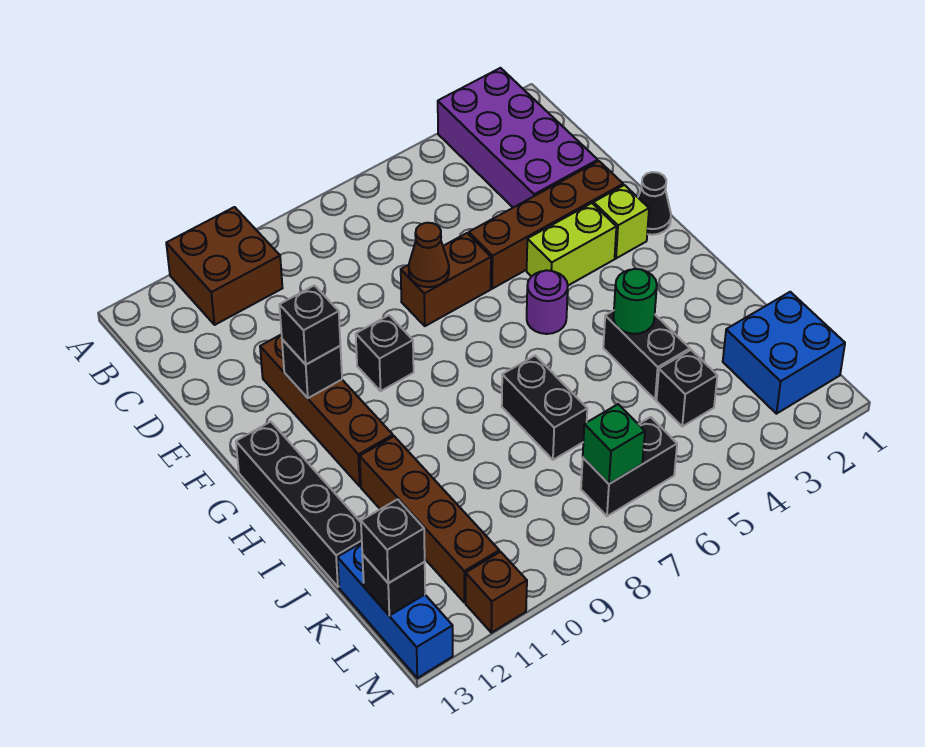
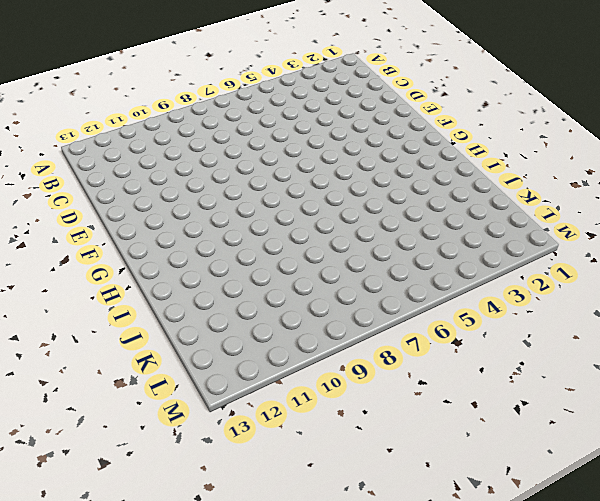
none -> purple brick A2:D3 level 1
none -> brown brick A10:B11 level 1
none -> brown brick E2:E5 level 1

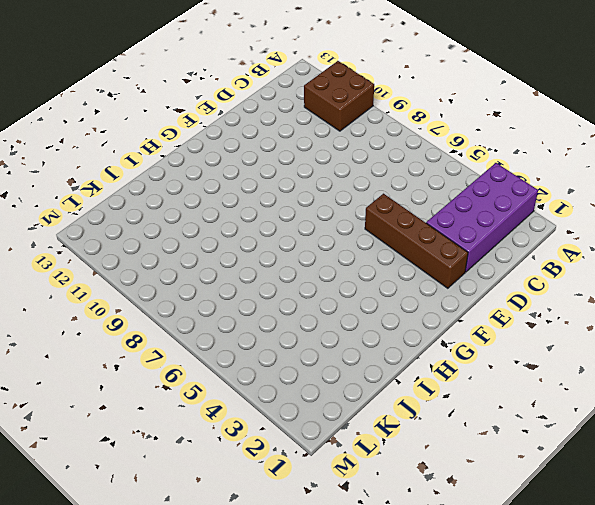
none -> brown brick E6:E7 level 1
none -> brown brick E11:H11 level 1
none -> black cone F1 level 1

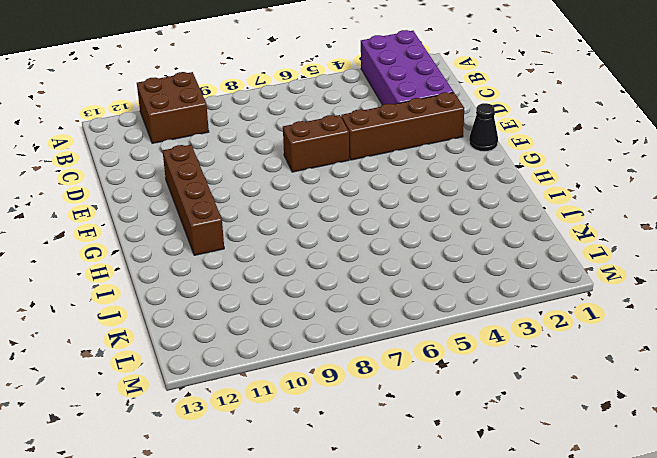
none -> lime brick F2 level 1
none -> lime brick F3:F4 level 1
none -> black brick F9 level 1

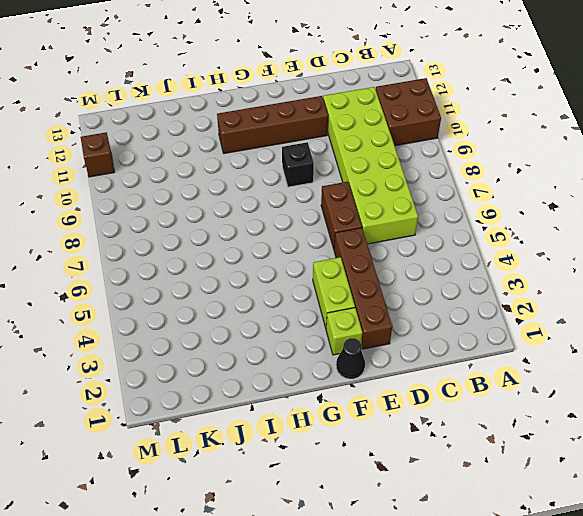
lime brick C6:D11 level 1 -> none
none -> purple brick A2:D3 level 1
none -> purple round brick G5 level 1
none -> black brick G13:J13 level 1

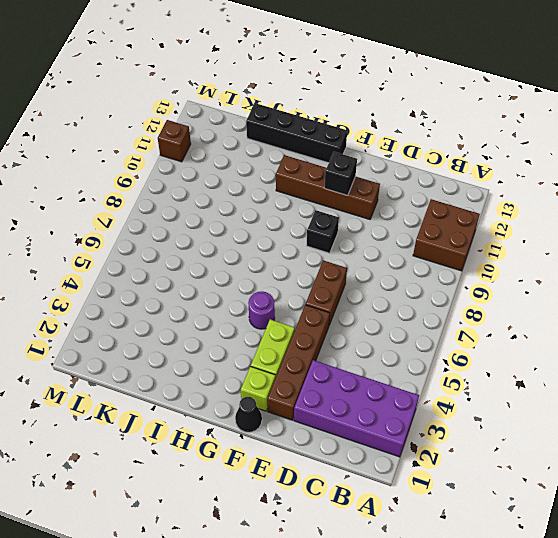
none -> black brick I4:J4 level 1
none -> black brick I7:J7 level 1
none -> brown brick I11:L11 level 1

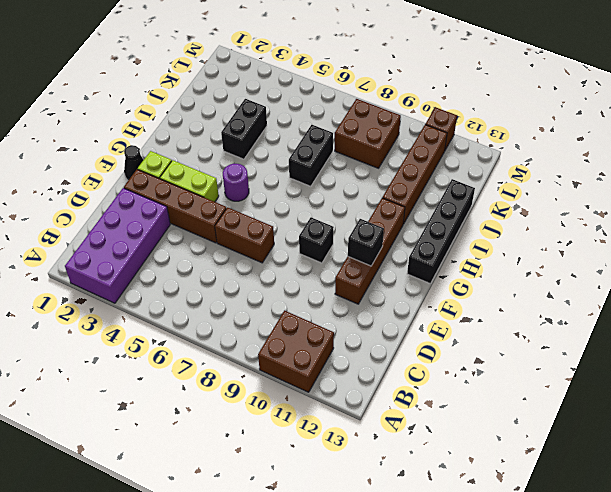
brown brick K8:L9 level 1 -> none
none -> blue brick K1:L2 level 1
none -> black brick K4 level 1
none -> blue brick K13:M13 level 1

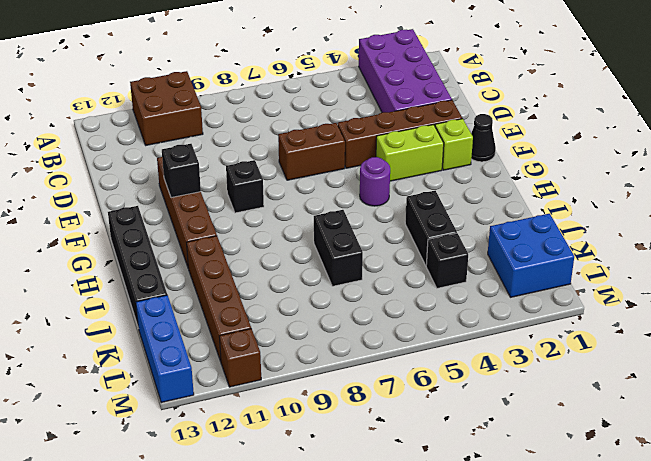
none -> black brick L6:L7 level 1
none -> brown cone E7 level 2
none -> green round brick I4 level 2

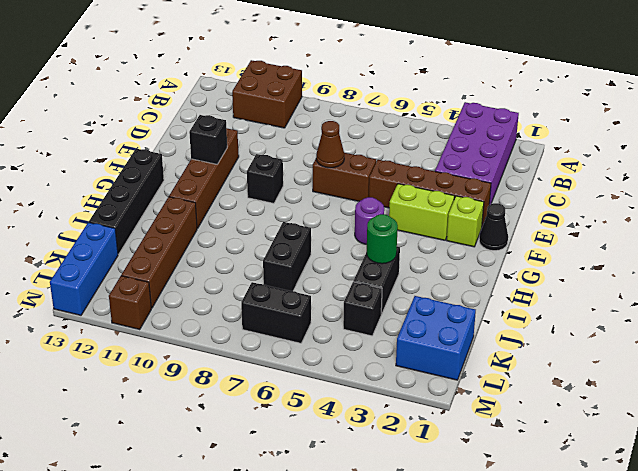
none -> green brick L7 level 2
none -> black brick L13 level 2
none -> black brick F11 level 3

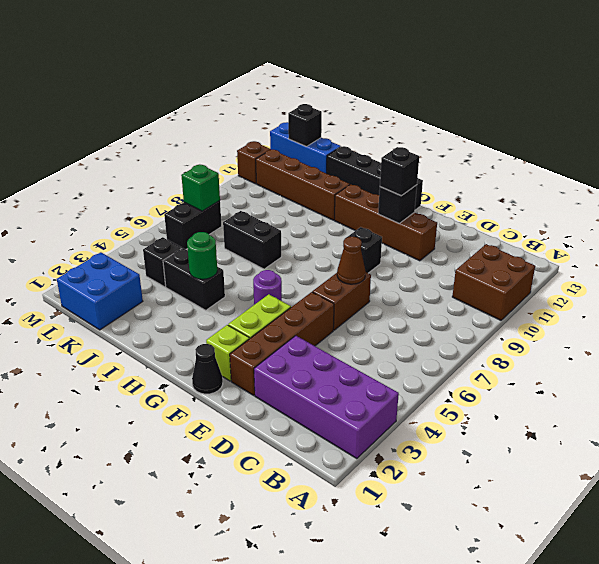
none -> black brick L13 level 3

